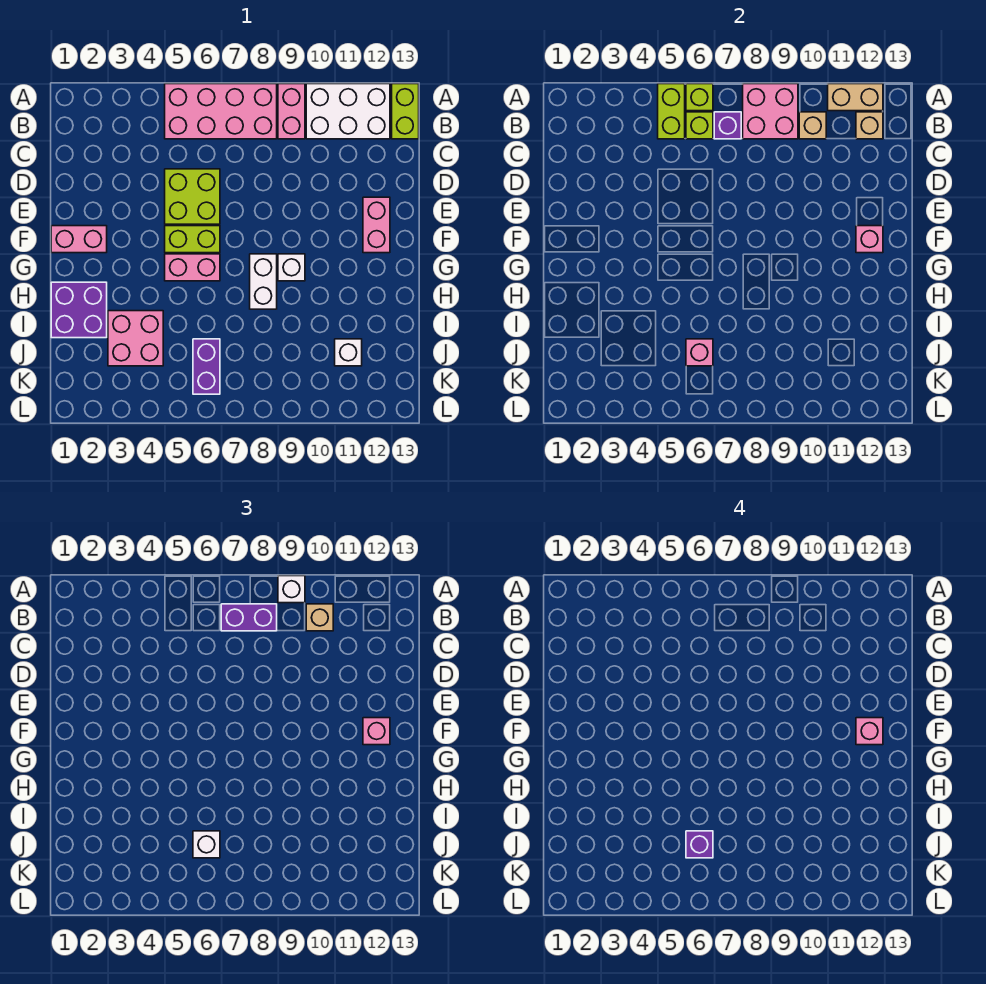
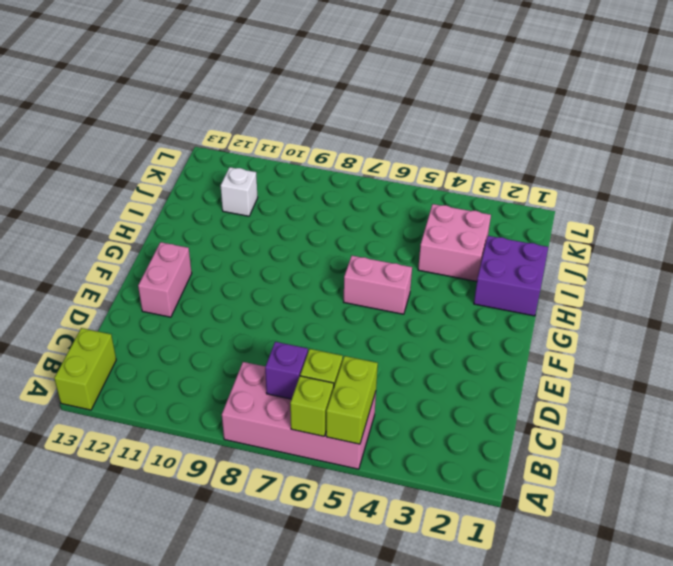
none -> pink brick A9:B9 level 1
none -> white brick A10:B12 level 1
none -> lime brick D5:E6 level 1
none -> pink brick F1:F2 level 1

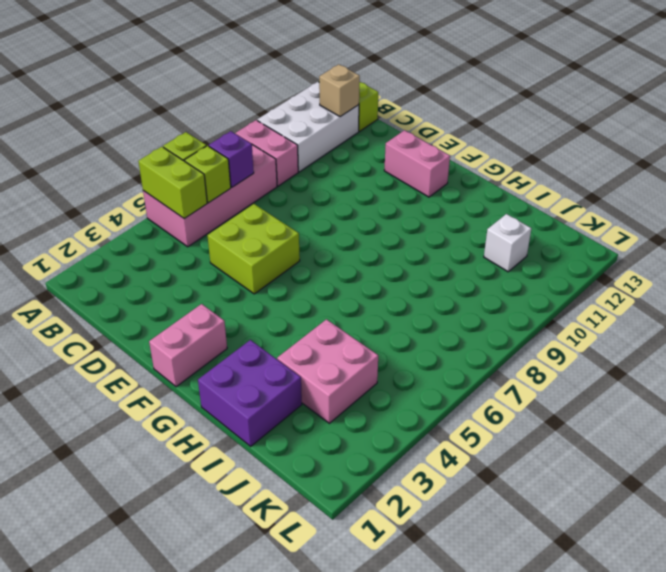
none -> lime brick F5:F6 level 1
none -> pink brick G5:G6 level 1
none -> white brick G8:H8 level 1
none -> white brick G9 level 1

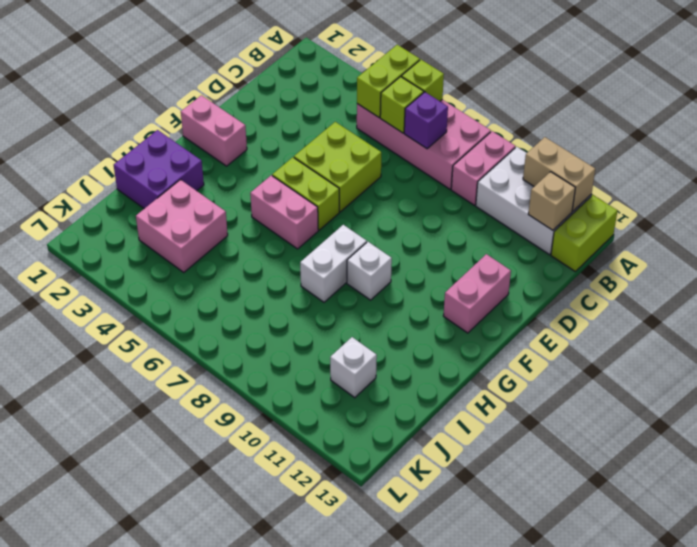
none -> purple brick J6:K6 level 1
none -> pink brick A8:B9 level 2
none -> tan brick B10 level 2
none -> pink brick F12 level 2

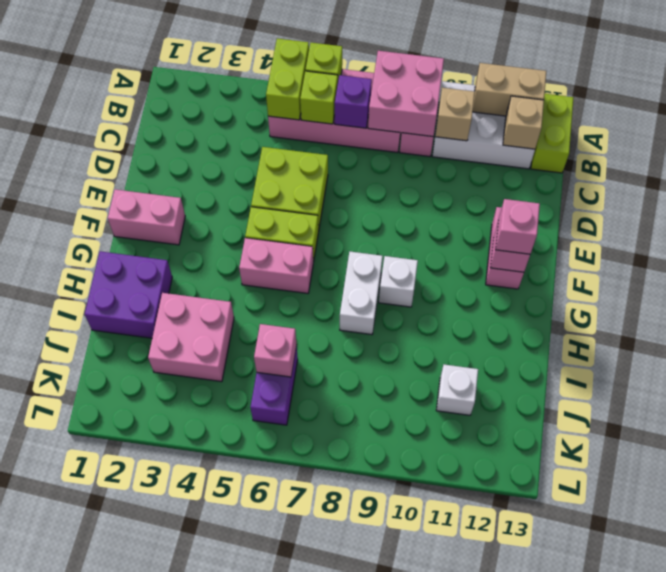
none -> white brick A9 level 3
none -> purple brick B7:B8 level 3
none -> tan brick B10 level 3
none -> white brick J6 level 3

